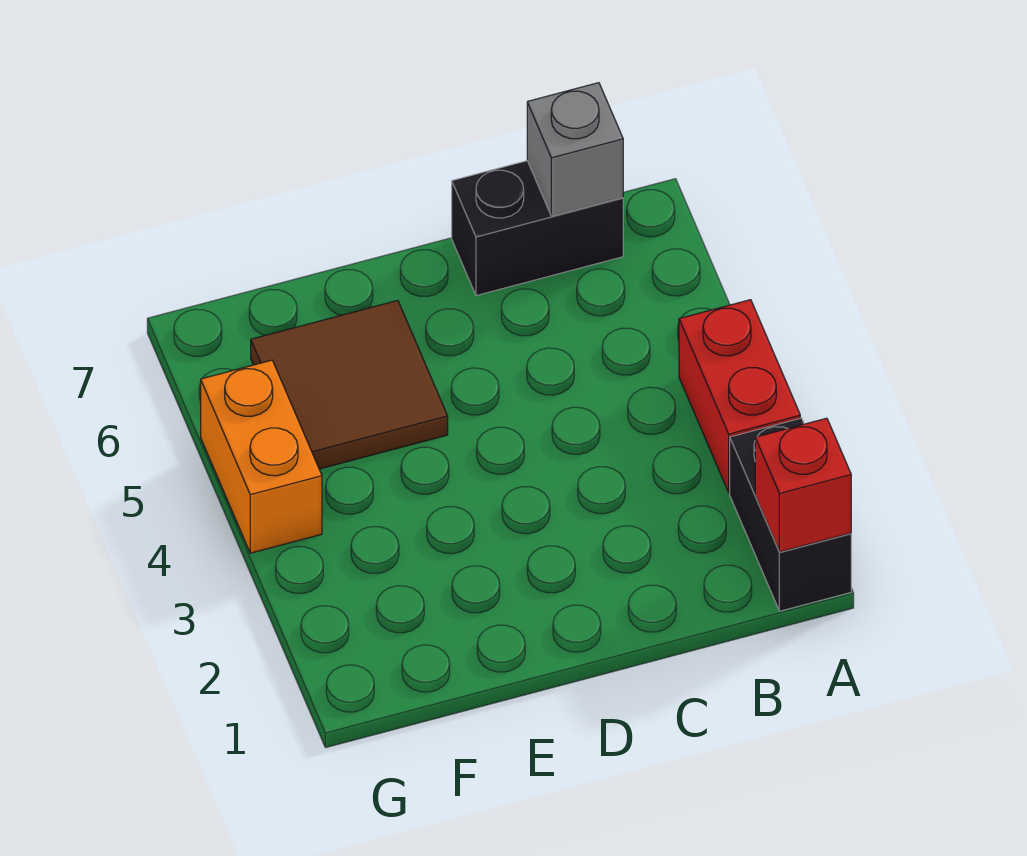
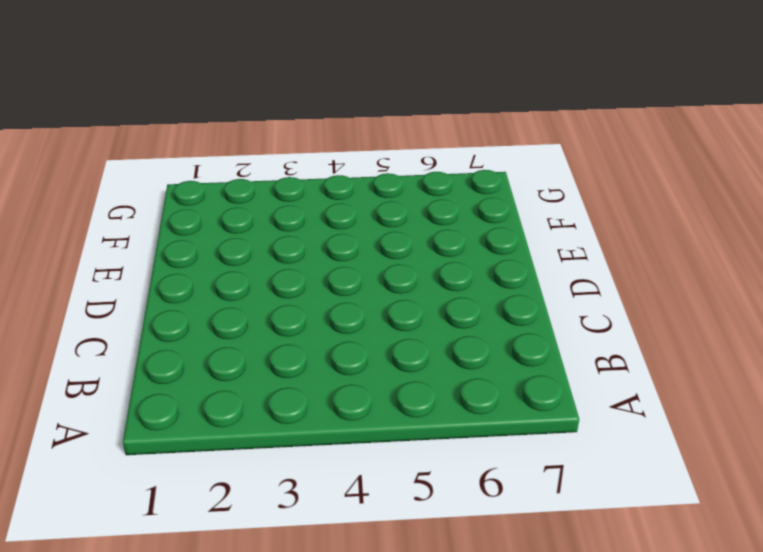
none -> black brick A1:A2 level 1
none -> red brick A3:A4 level 1

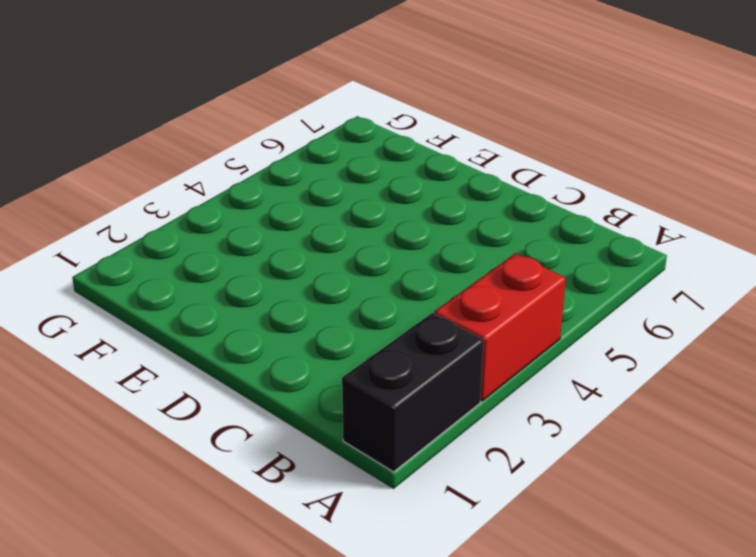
none -> black brick B7:C7 level 1
none -> brown tile E5:F6 level 1

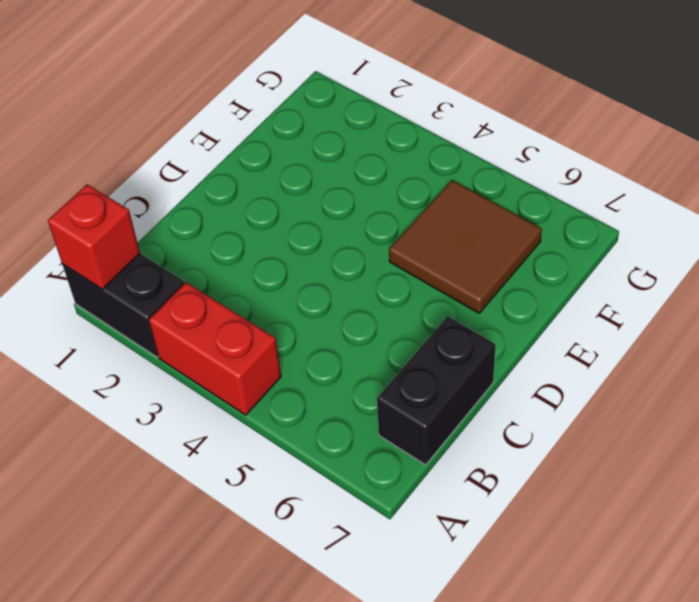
none -> orange brick G4:G5 level 1
none -> grey brick B7 level 2

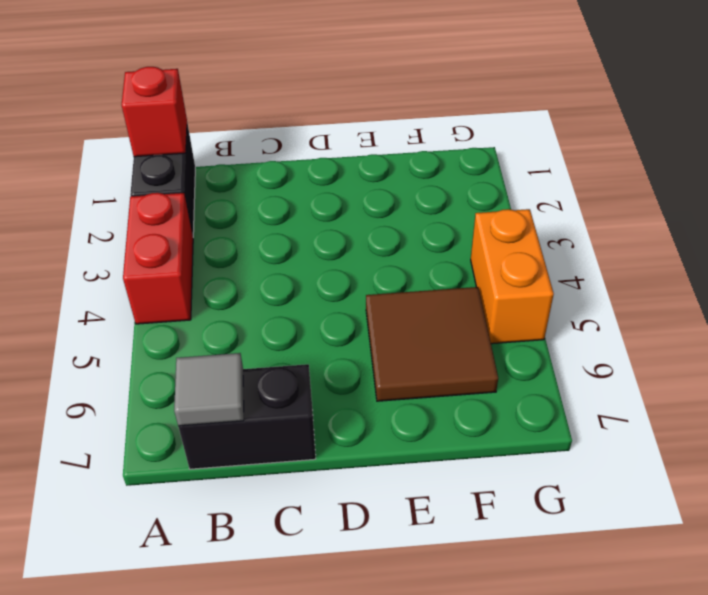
grey tile B7 level 2 -> grey brick B7 level 2

